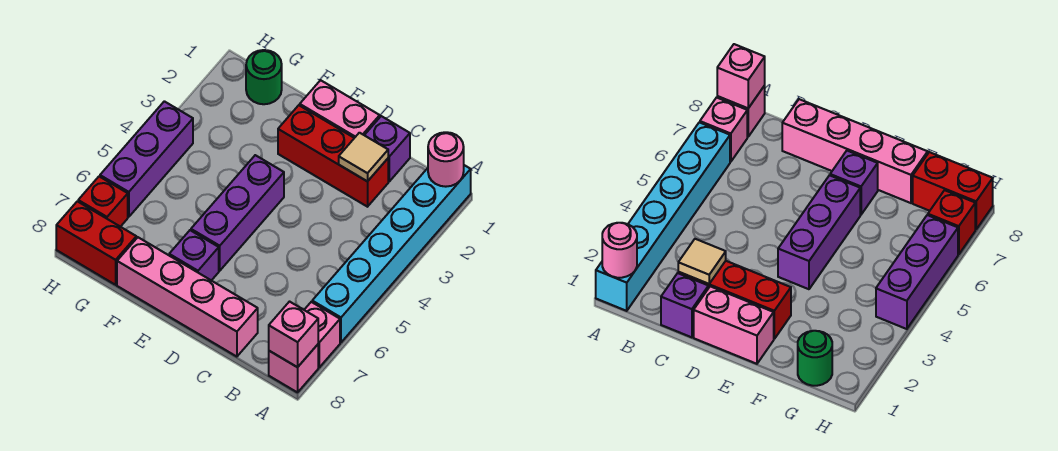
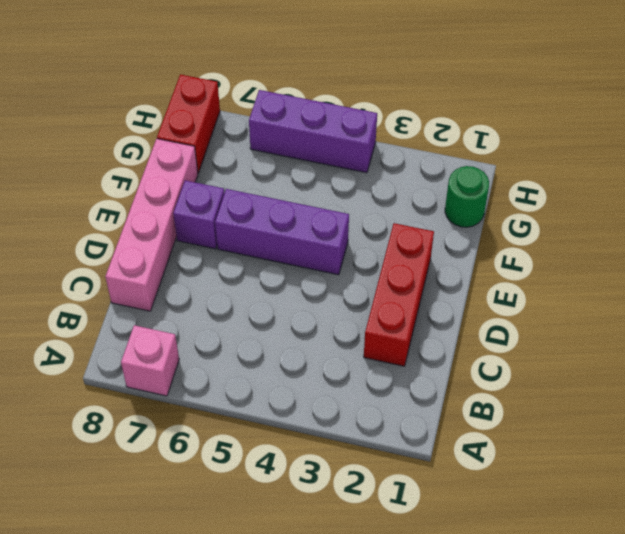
none -> cyan brick A1:A6 level 1
none -> pink brick A8 level 1
none -> purple brick C1 level 1

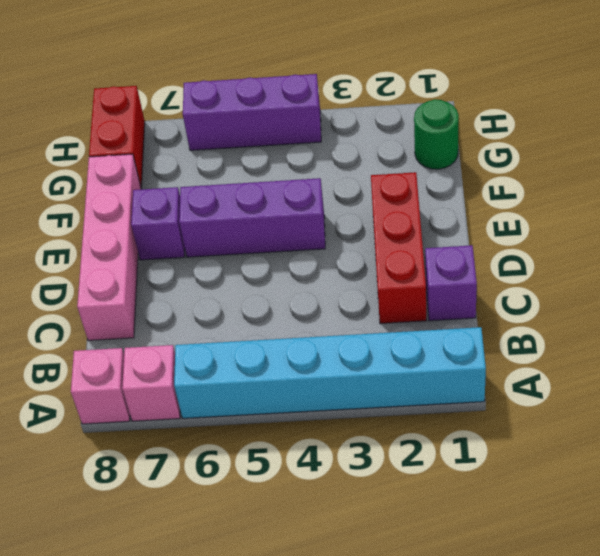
none -> pink brick D1:E1 level 1
none -> red brick H7 level 1
none -> pink round brick A1 level 2

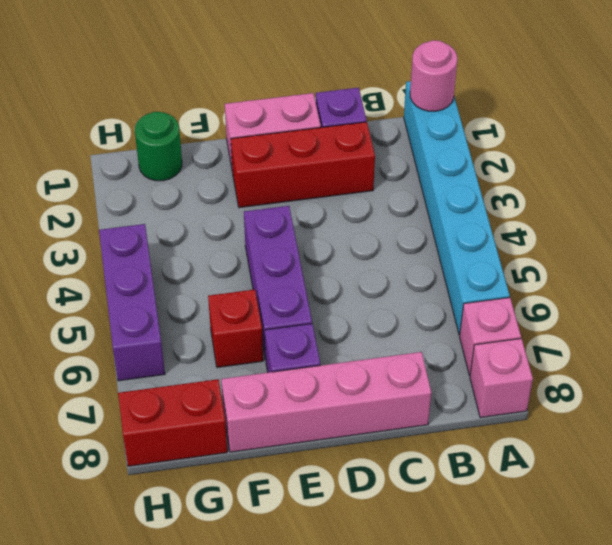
red brick F6 level 1 -> red brick H7 level 1
none -> pink brick A8 level 2
none -> tan tile C2 level 2

